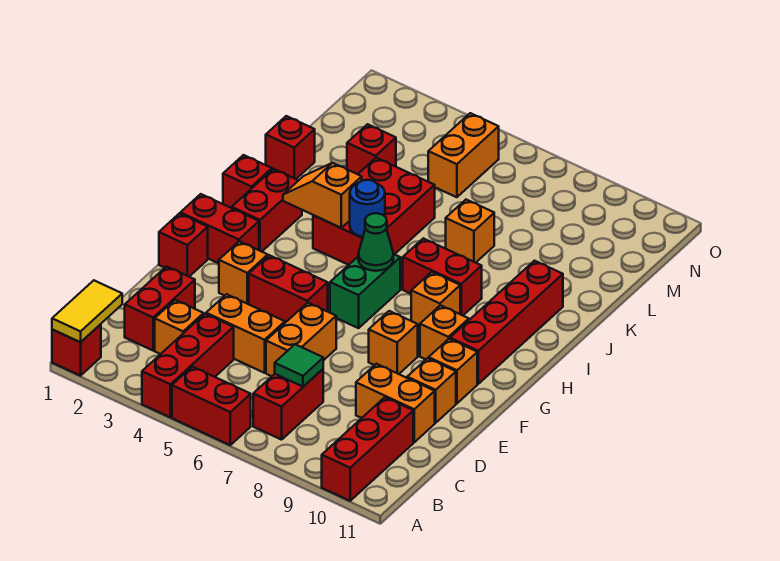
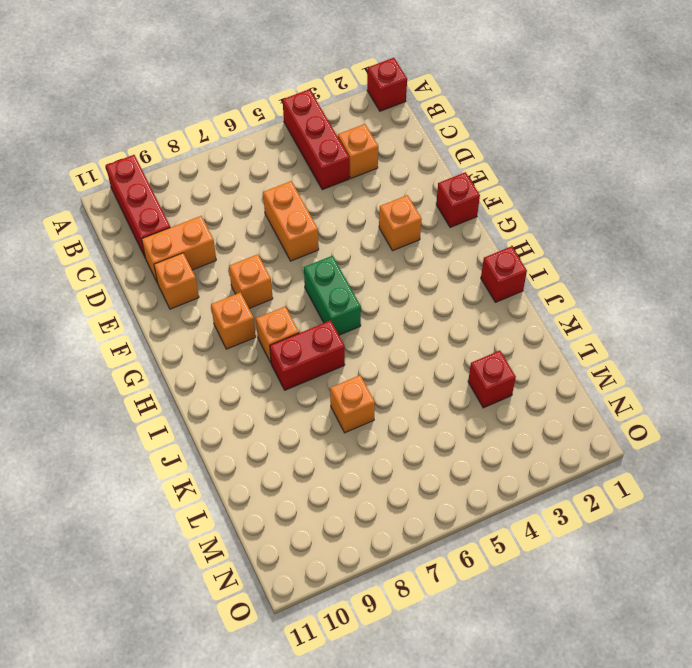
none -> red brick A5:A6 level 1
none -> red brick B7:C7 level 1
none -> red brick C2:D2 level 1
none -> orange brick D4:D5 level 1

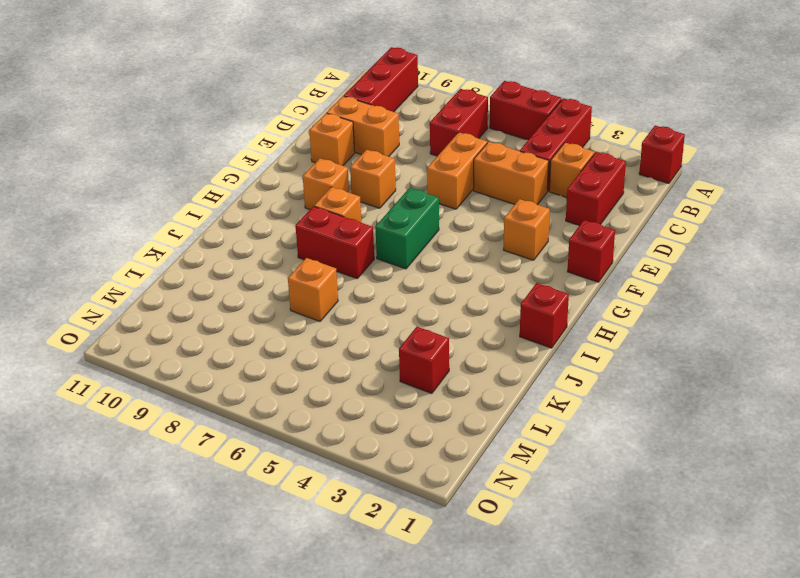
none -> red brick F4:F5 level 1
none -> orange brick F10 level 1
none -> red brick G1:G2 level 1
none -> red brick G10:J10 level 1

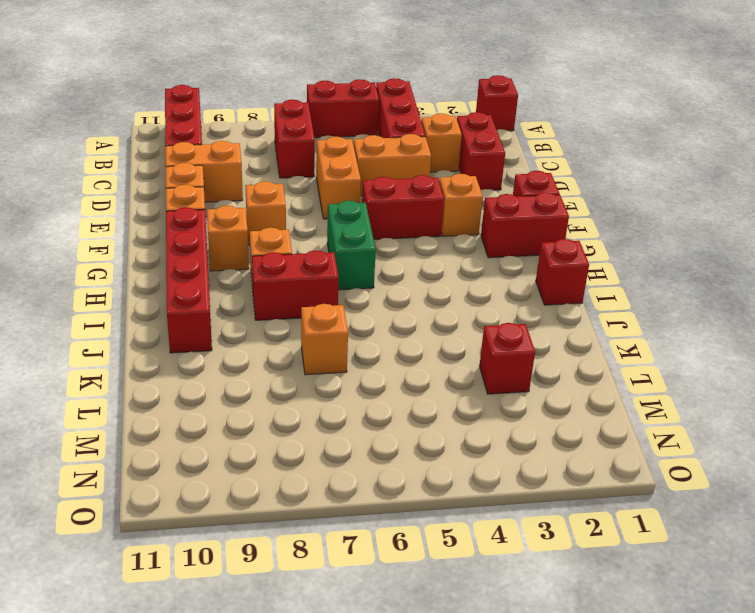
none -> red brick H2:I2 level 1
none -> red brick I4:K5 level 1
none -> red brick K1 level 1
none -> orange brick M5:N5 level 1

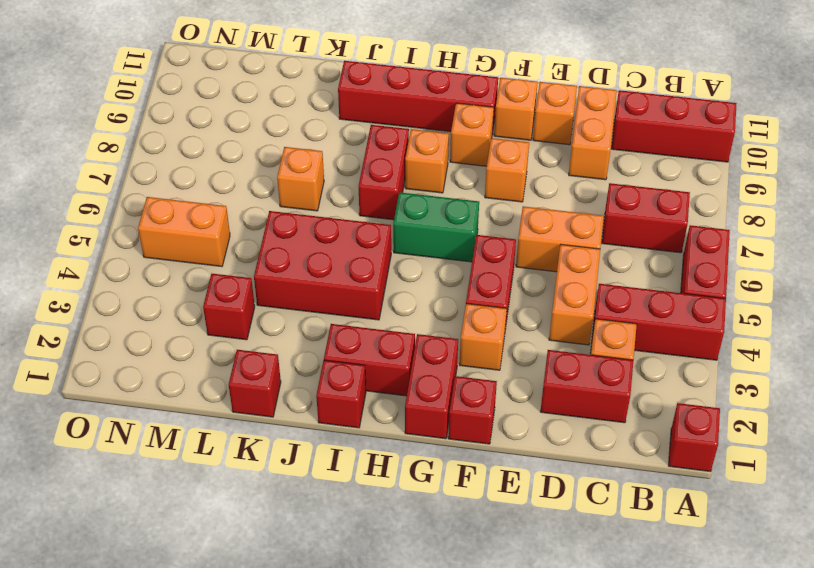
none -> yellow tile A1:B1 level 2
none -> green tile C7 level 2
none -> green cone H6 level 2
none -> orange slope I3:I4 level 2 top 4

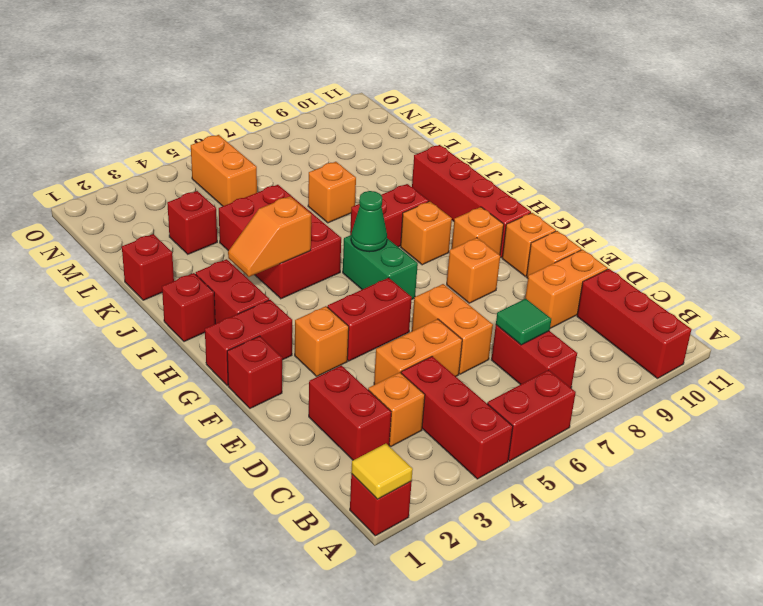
yellow tile A1 level 2 -> yellow tile A1:B1 level 2
none -> blue round brick I5 level 2

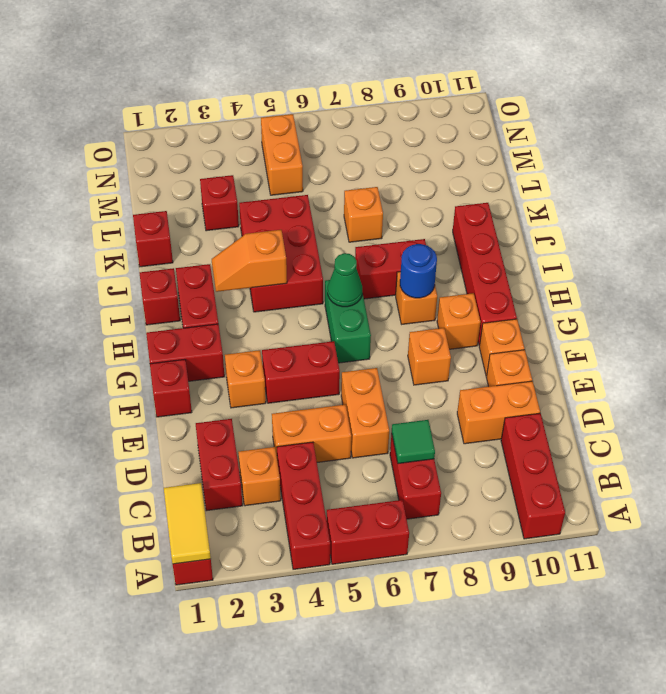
blue round brick H8 level 2 -> blue round brick I5 level 2

